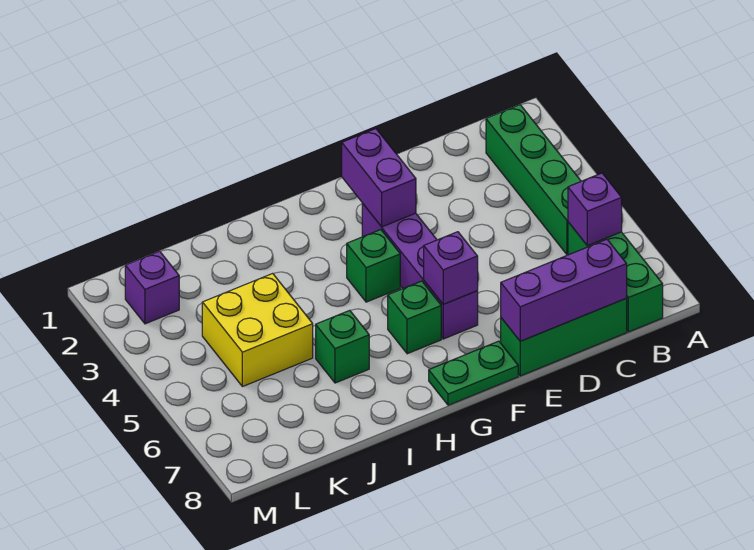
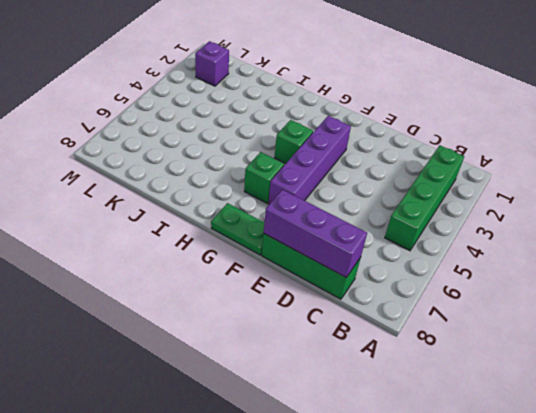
none -> green brick B6:B8 level 1
none -> green brick I6 level 1
none -> yellow brick J4:K5 level 1

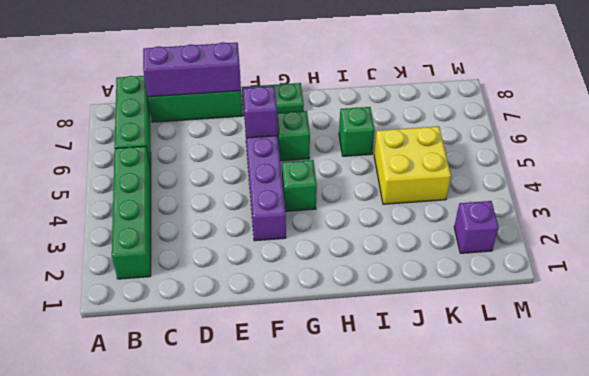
none -> purple brick B6 level 2
none -> purple brick F2:F3 level 2

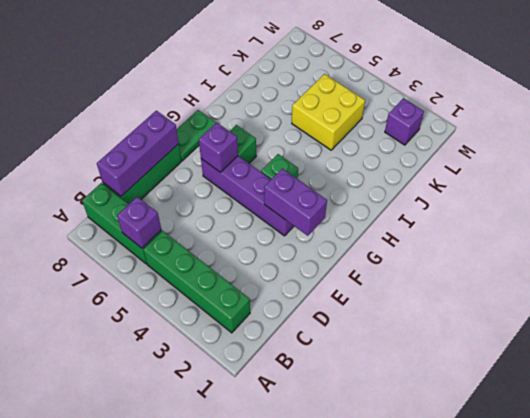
none -> green brick I6 level 1

